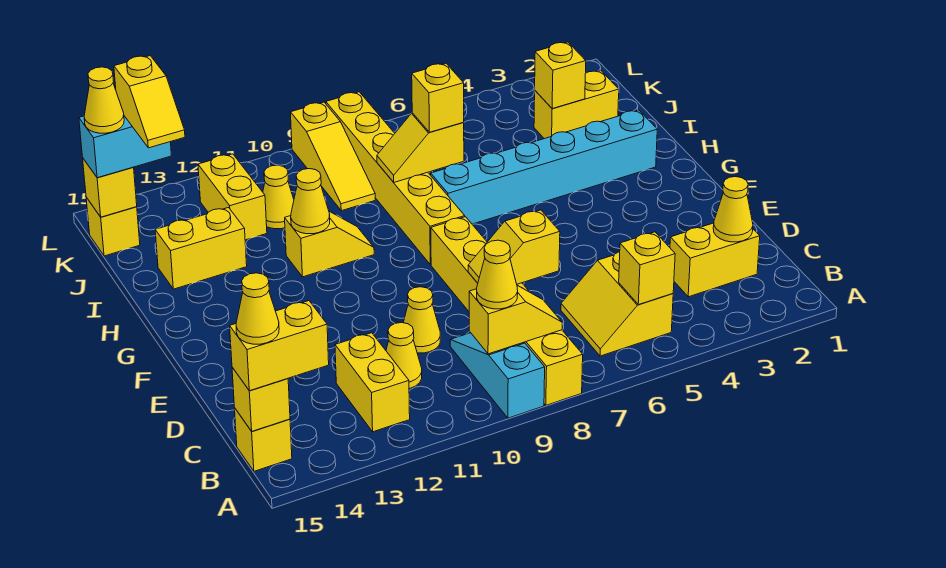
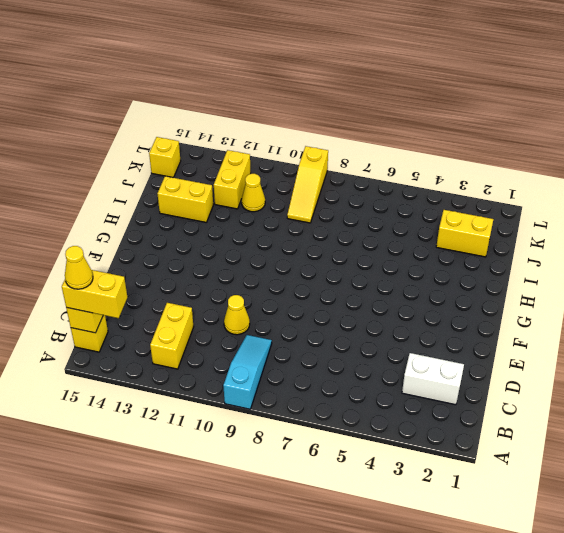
white brick C2:C3 level 1 -> yellow brick C2:C3 level 1
none -> yellow brick A8:F8 level 1
none -> yellow slope B5:C6 level 1 top 5
none -> yellow cone C11 level 1
none -> yellow brick G8:L8 level 1

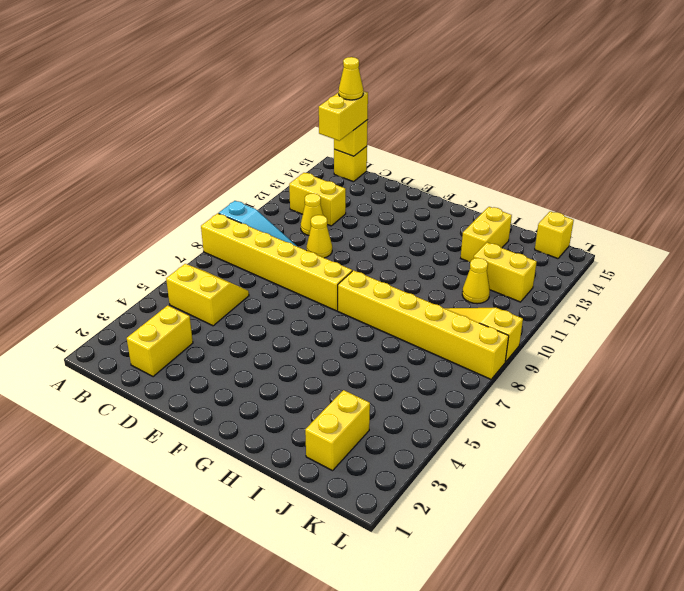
none -> cyan brick H2:H7 level 1
none -> yellow slope H10:H11 level 1 top 11
none -> yellow brick B5 level 2
none -> yellow slope B8:B9 level 2 top 9

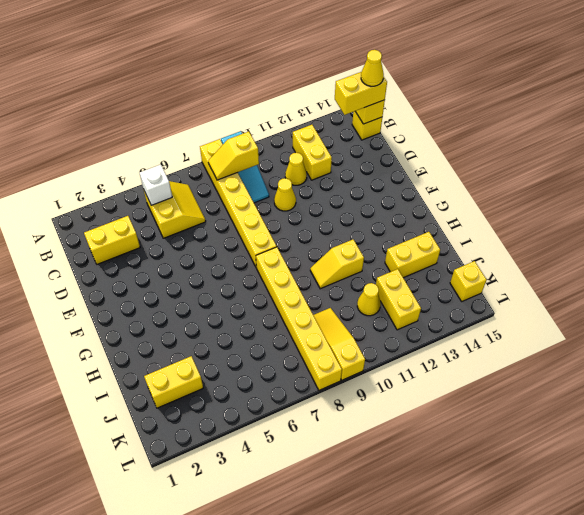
white brick B5 level 2 -> yellow brick B5 level 2
none -> cyan brick H2:H7 level 1
none -> yellow cone C2 level 2
none -> yellow slope D7:D8 level 2 top 7
none -> yellow cone H11 level 2

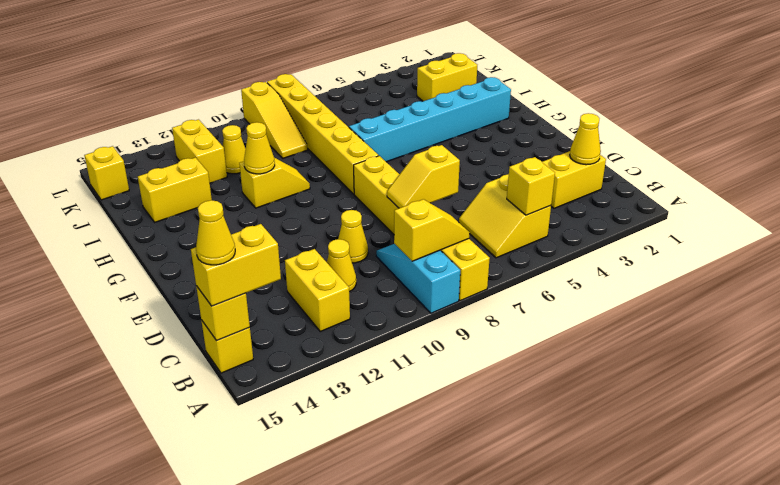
none -> yellow slope I7:I8 level 2 top 7
none -> yellow brick J3 level 2
none -> yellow brick K15 level 2
none -> yellow cone B9 level 3

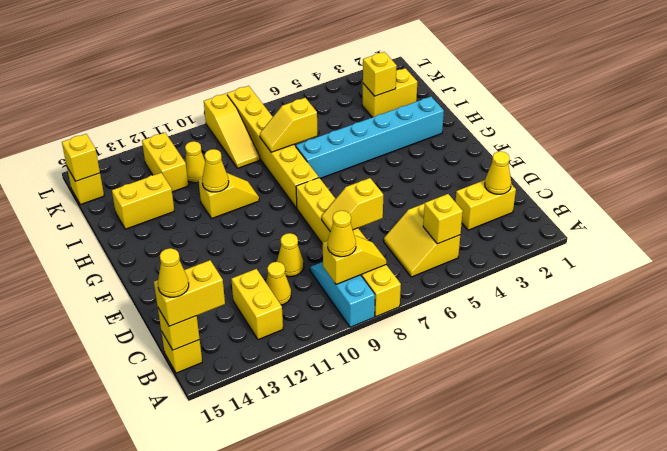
none -> yellow brick I7 level 3
none -> cyan brick K14:K15 level 3
none -> yellow slope J14:K14 level 4 top K
none -> yellow cone K15 level 4

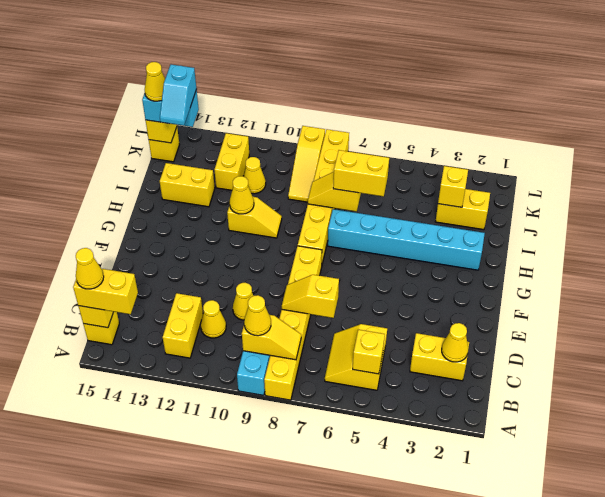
yellow brick I6:I7 level 3 -> yellow brick I7 level 3
cyan slope J14:K14 level 4 top K -> yellow slope J14:K14 level 4 top K

